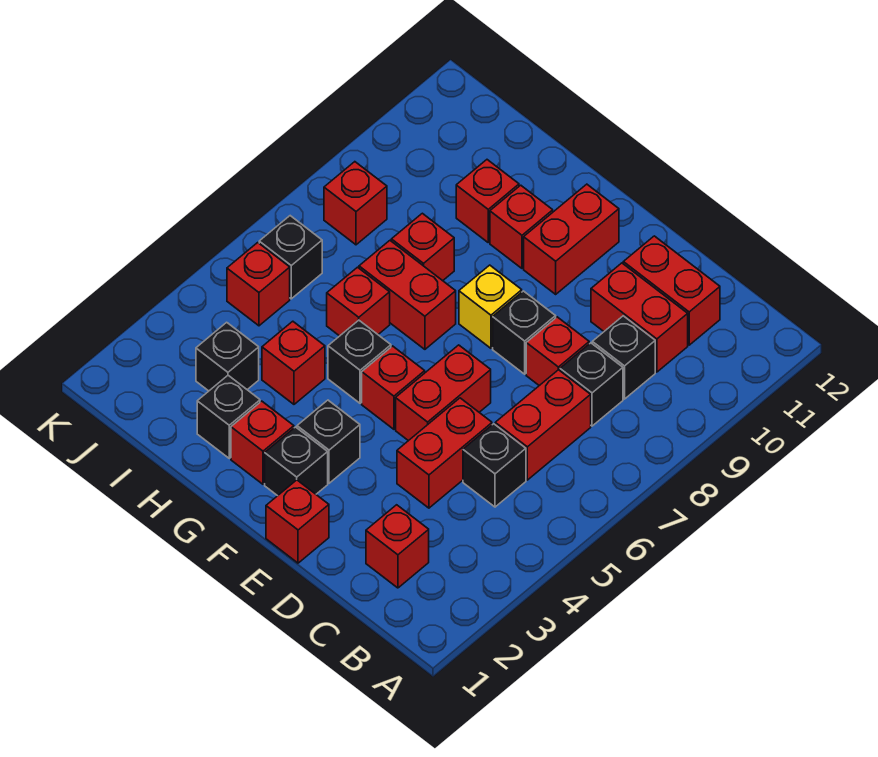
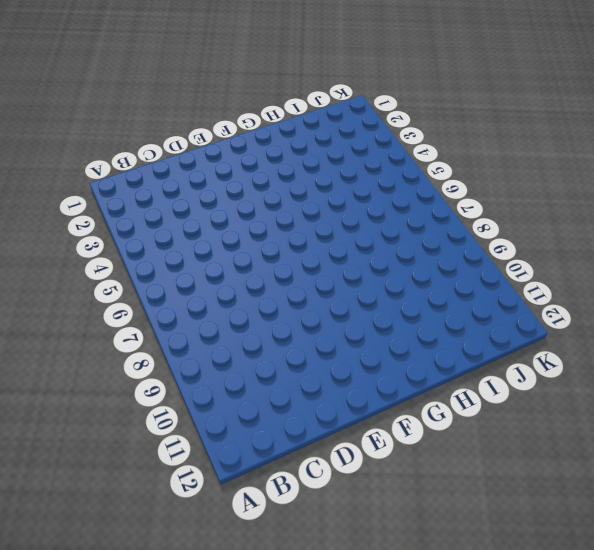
none -> red brick C2 level 1
none -> black brick C5 level 1
none -> red brick C6:C7 level 1
none -> black brick C8 level 1

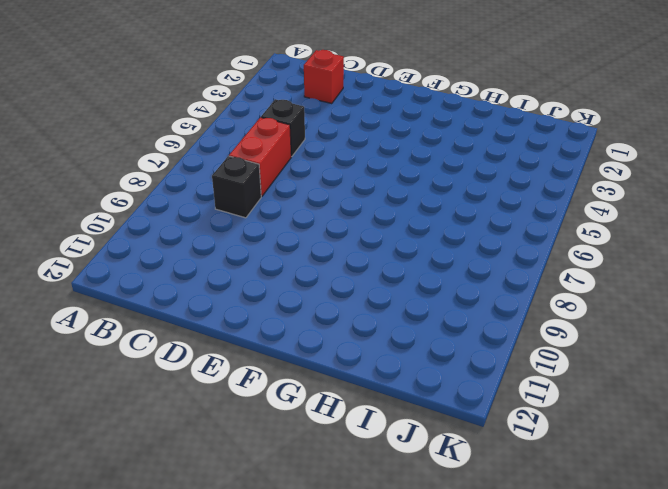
none -> black brick C9 level 1
none -> red brick C10:D10 level 1
none -> red brick C11:D11 level 1
none -> red brick D4:D5 level 1

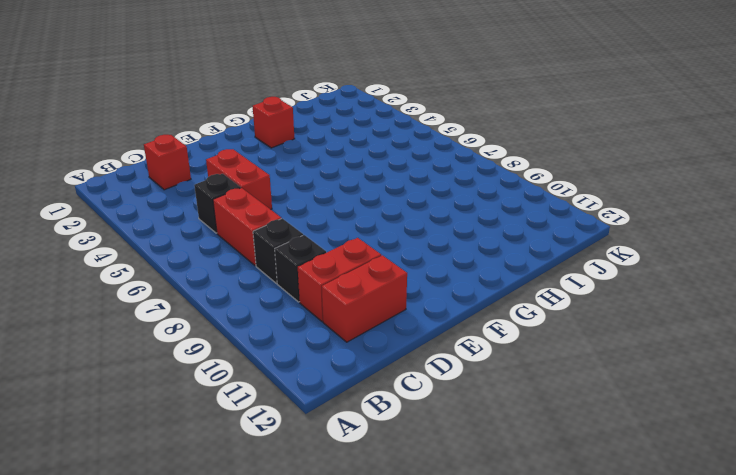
none -> red brick D8 level 1
none -> red brick E1 level 1
none -> red brick E5:E6 level 1
none -> black brick E8 level 1

